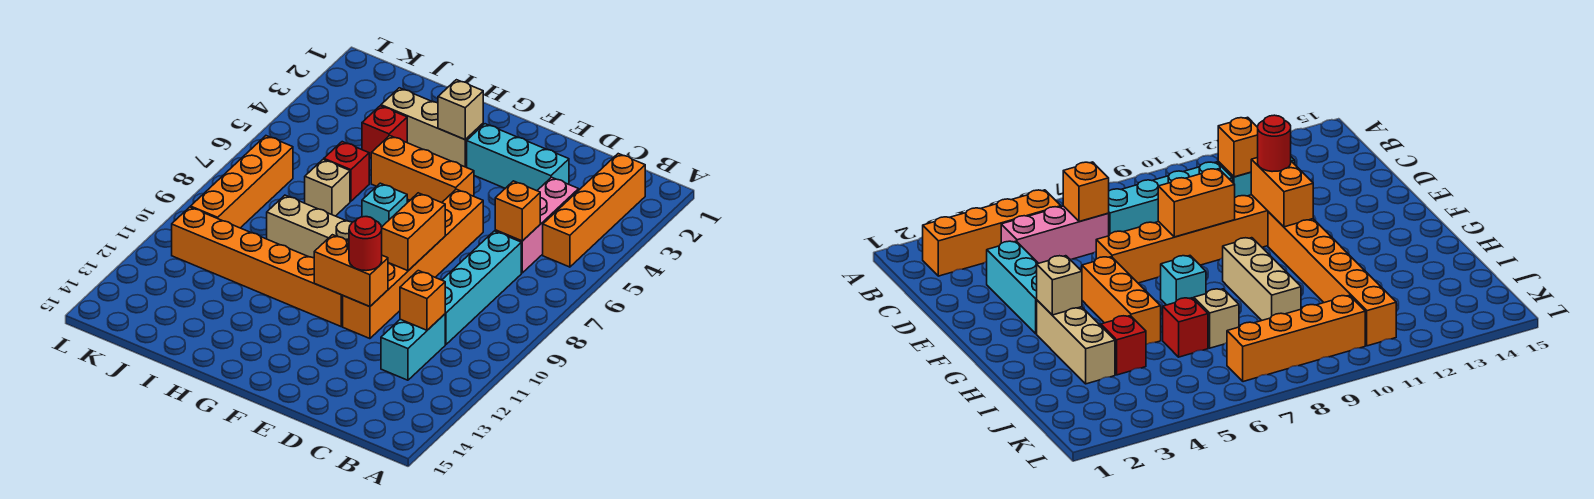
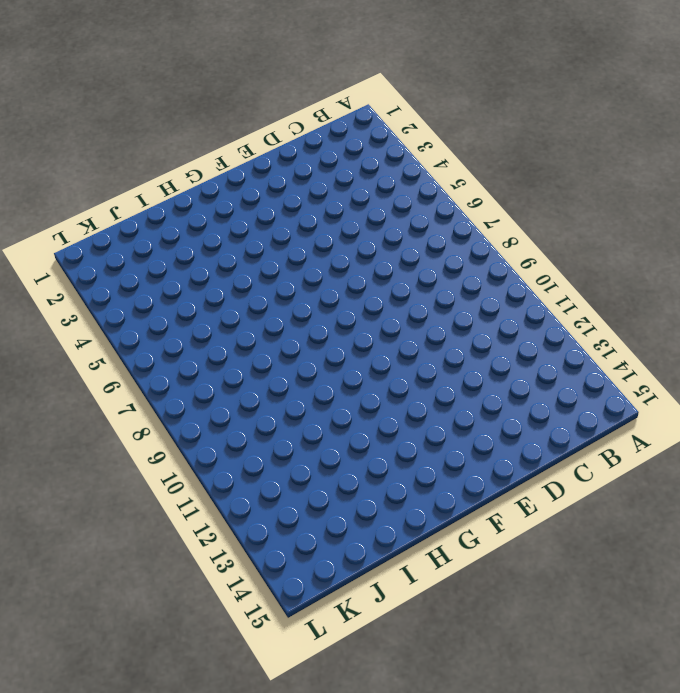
none -> orange brick B2:B5 level 1
none -> pink brick C4:C6 level 1
none -> cyan brick C7:C10 level 1

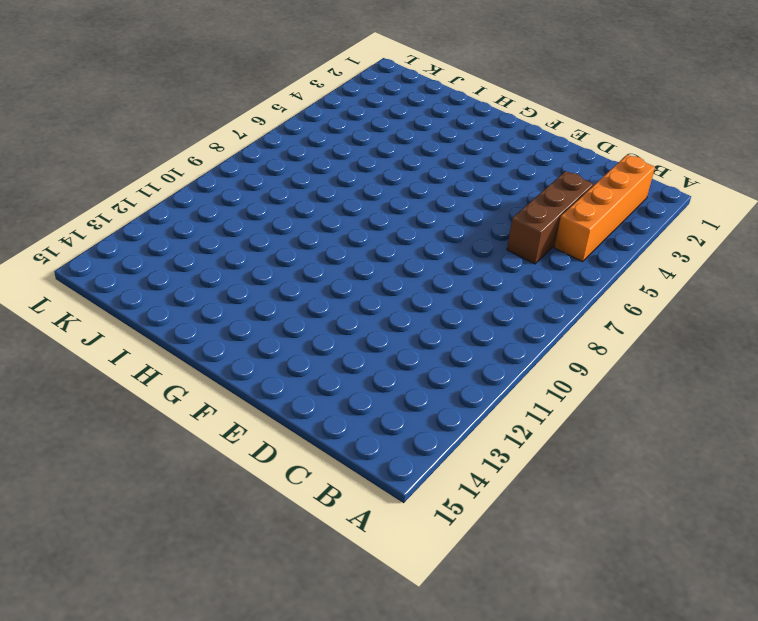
brown brick C4:C6 level 1 -> pink brick C4:C6 level 1
none -> cyan brick C7:C10 level 1
none -> cyan brick C11:C12 level 1
none -> cyan brick D3:F3 level 1

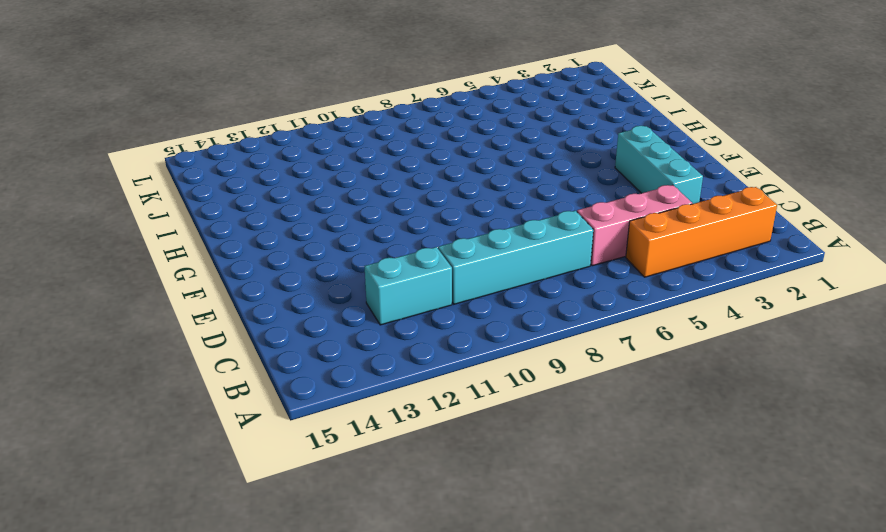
none -> orange brick E6:E11 level 1
none -> orange brick F5:H5 level 1
none -> orange brick F11:K11 level 1

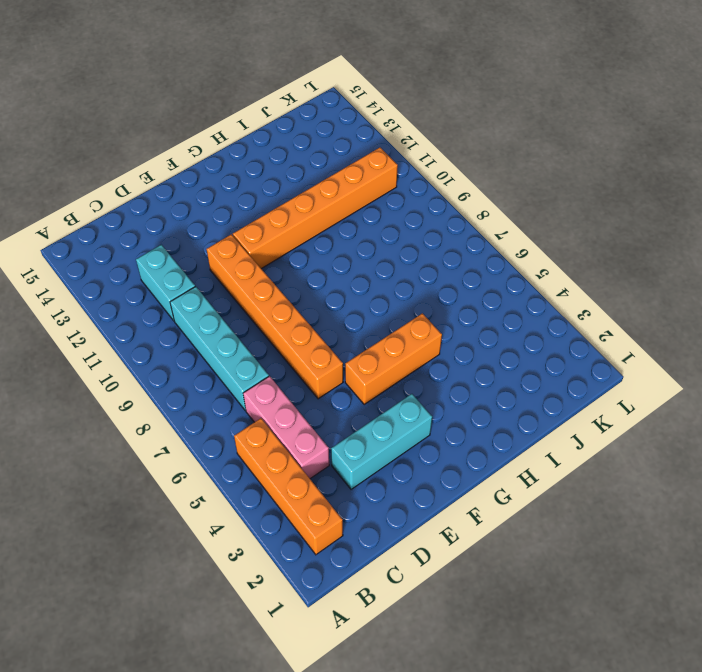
none -> tan brick G3:I3 level 1
none -> cyan brick G7 level 1
none -> tan brick G9:I9 level 1

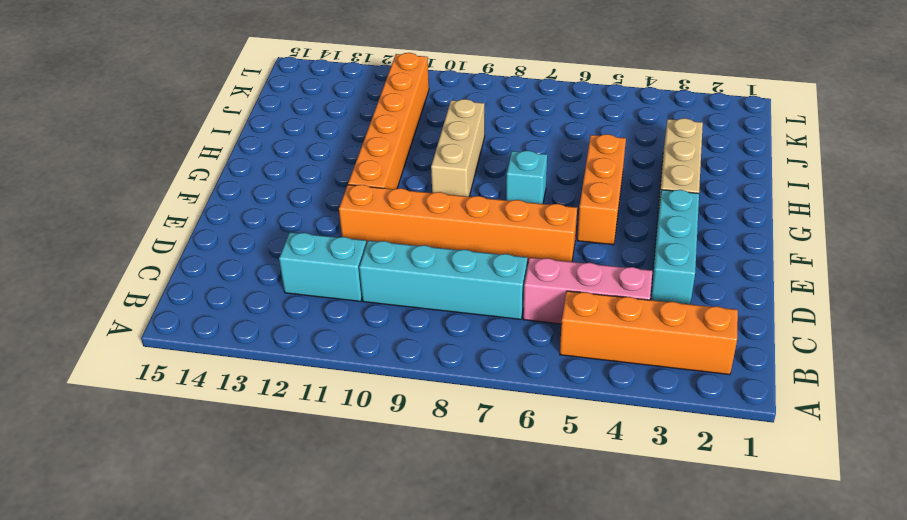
none -> red brick I4 level 1
none -> red brick I6 level 1
none -> tan brick I7 level 1

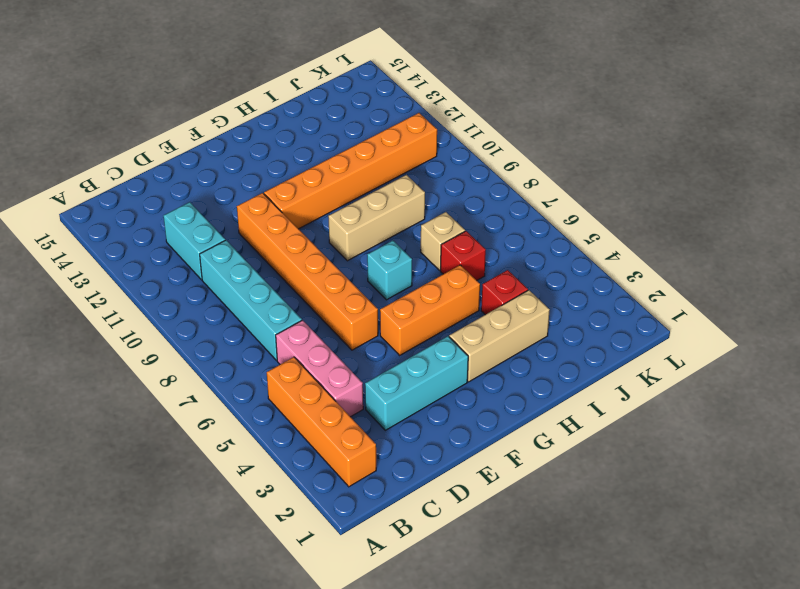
none -> orange brick K7:K10 level 1
none -> orange brick C6 level 2
none -> orange brick C11 level 2

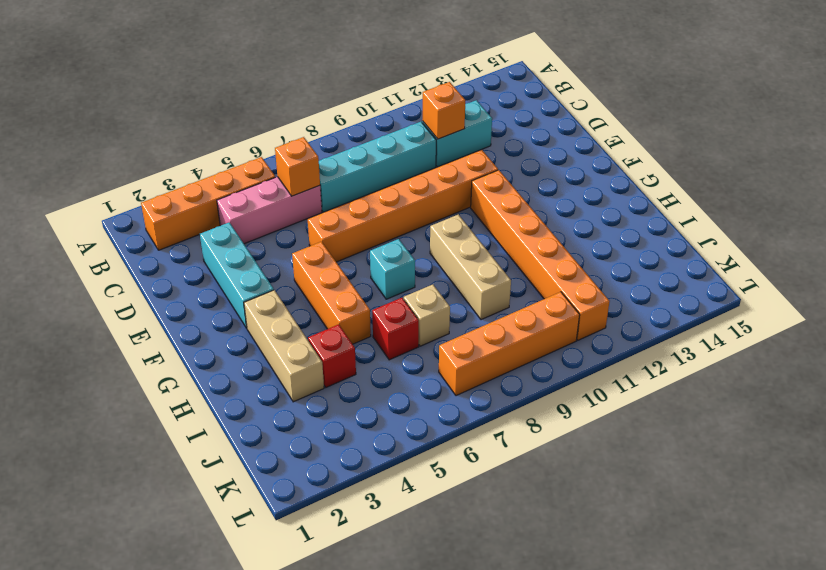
none -> orange brick E8:E9 level 2
none -> orange brick E11:F11 level 2
none -> tan brick G3 level 2

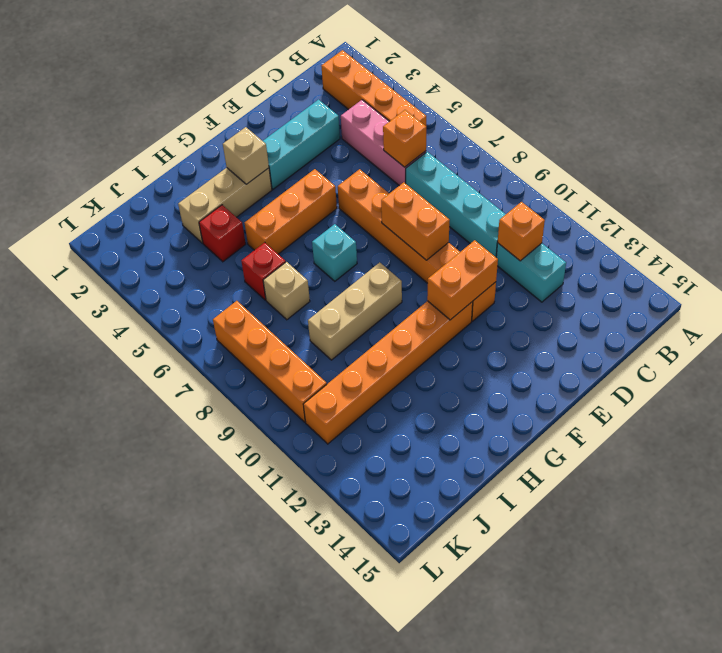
none -> red round brick E11 level 3

